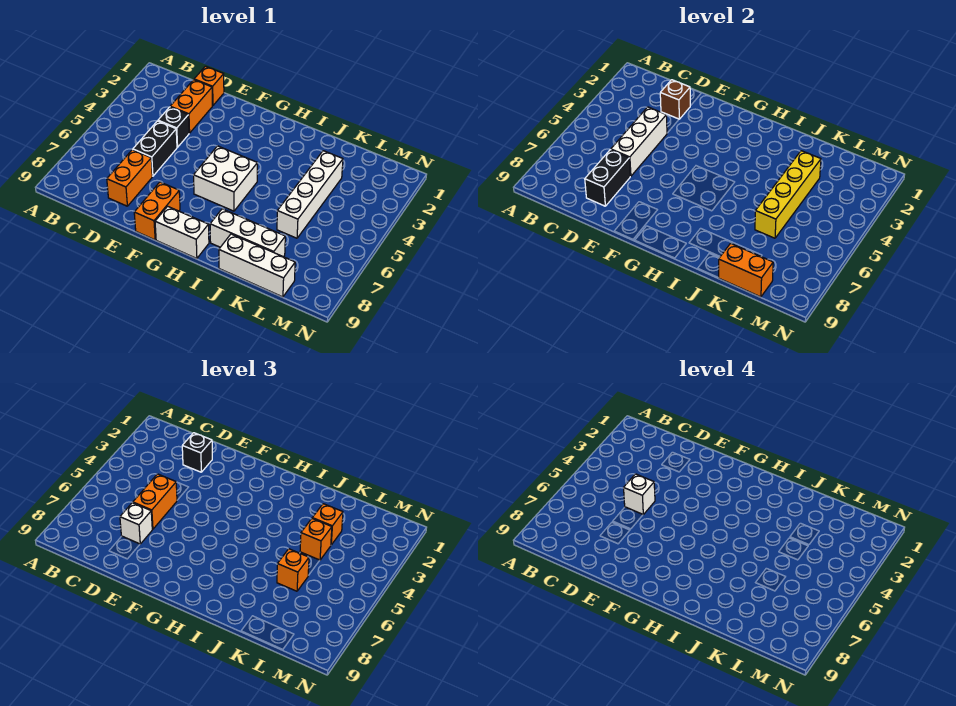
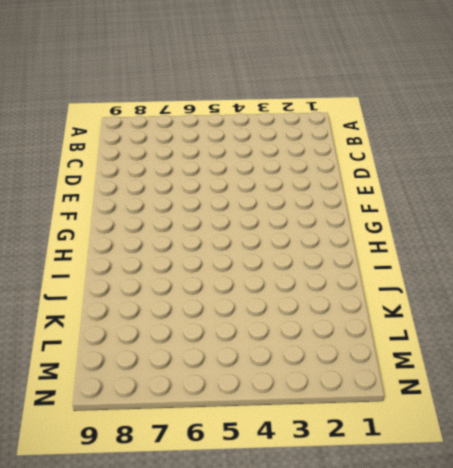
none -> orange brick D1 level 1
none -> orange brick D2:D3 level 1
none -> black brick D4 level 1

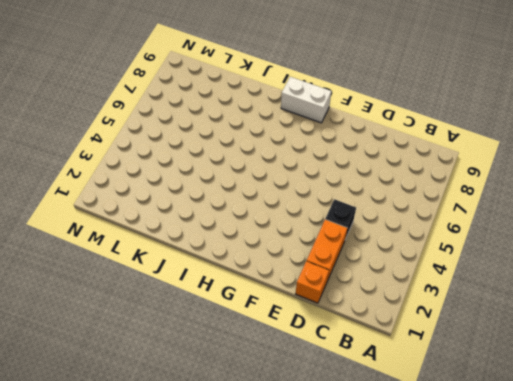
none -> black brick D5:D6 level 1
none -> orange brick D7:D8 level 1
none -> orange brick F8:F9 level 1

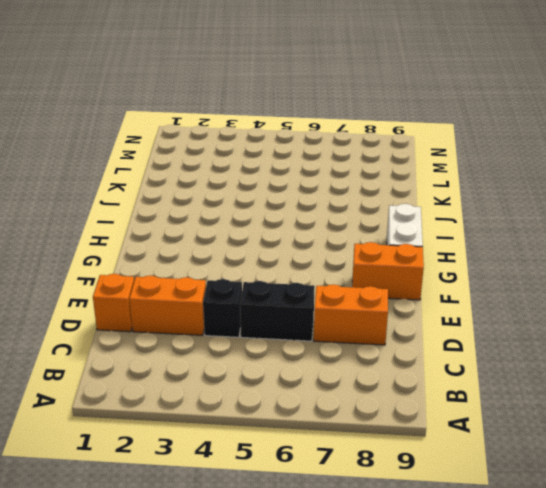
none -> white brick G5:H6 level 1
none -> white brick I8:K8 level 1
none -> white brick J9:L9 level 1

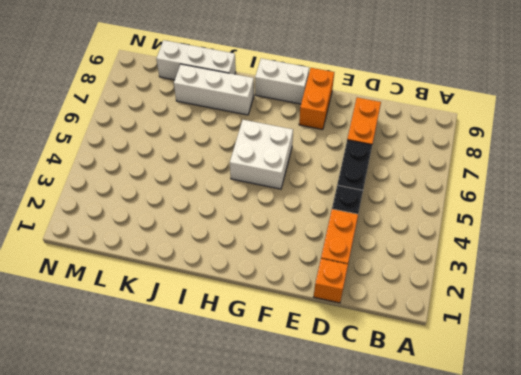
none -> white brick K3:K6 level 1
none -> brown brick D2 level 2
none -> white brick D4:D6 level 2

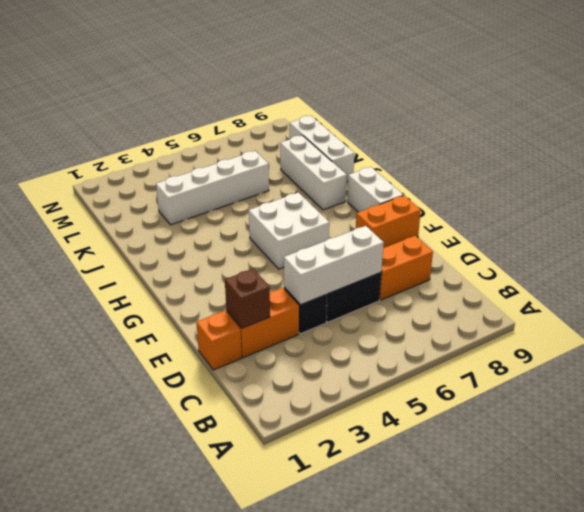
none -> black brick D7:D8 level 2
none -> yellow brick K3:K6 level 2
none -> orange brick K9:L9 level 2

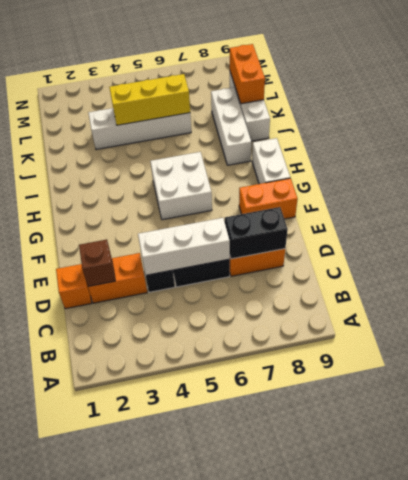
yellow brick K4:K6 level 2 -> yellow brick K3:K6 level 2
none -> black brick D2 level 3
none -> orange brick D5:D6 level 3
none -> white brick D7 level 3

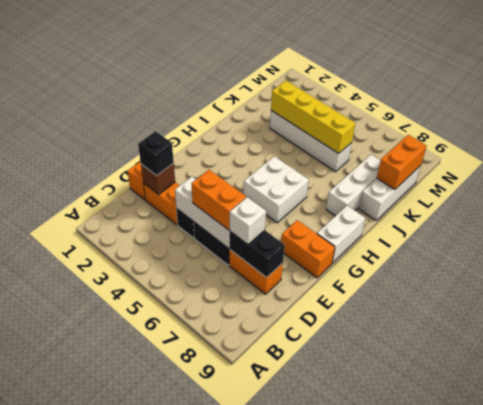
none -> orange brick K3 level 3
none -> orange brick K4 level 3
none -> orange brick K6 level 3

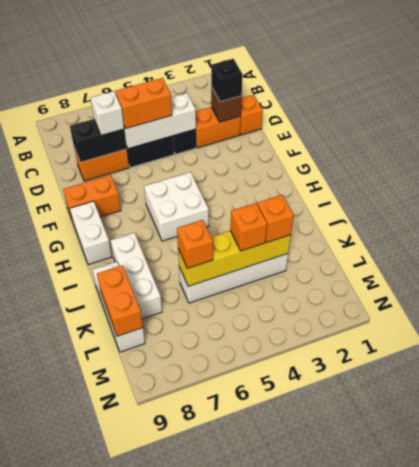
none -> white brick D5 level 4

